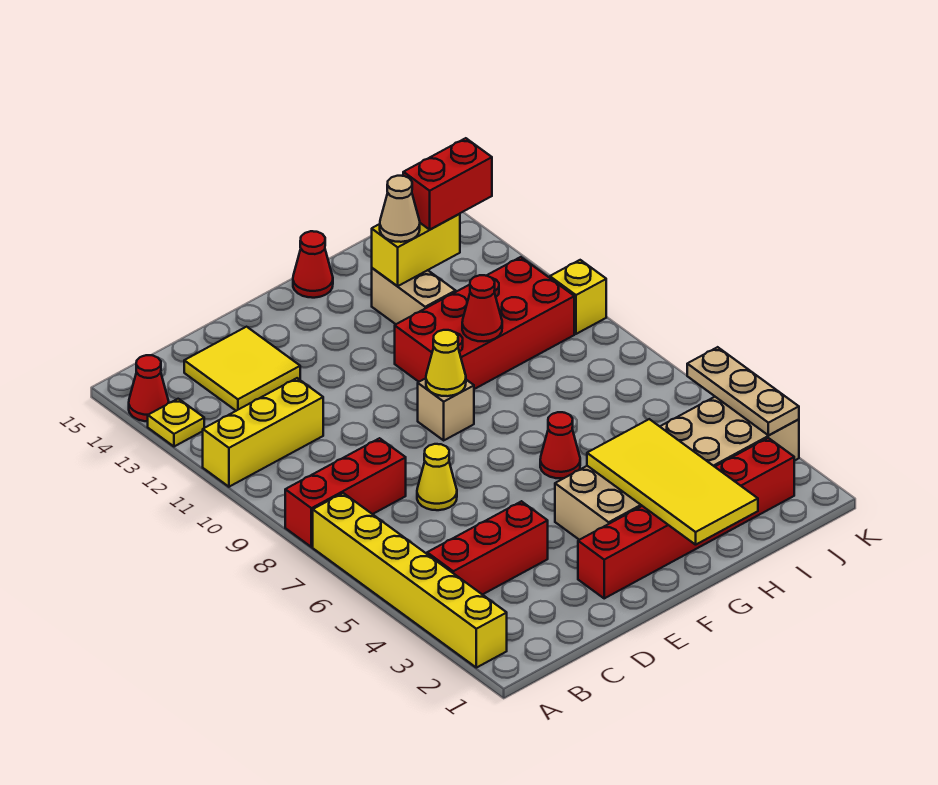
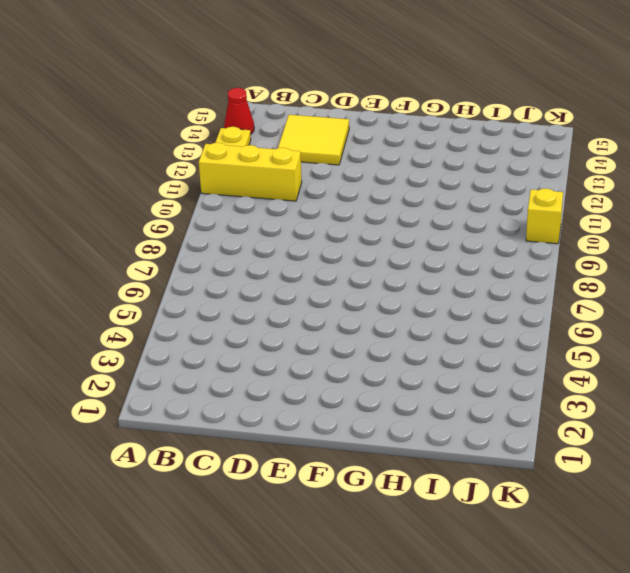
none -> yellow brick A2:A7 level 1
none -> red brick A8:C8 level 1
none -> red brick B4:D4 level 1

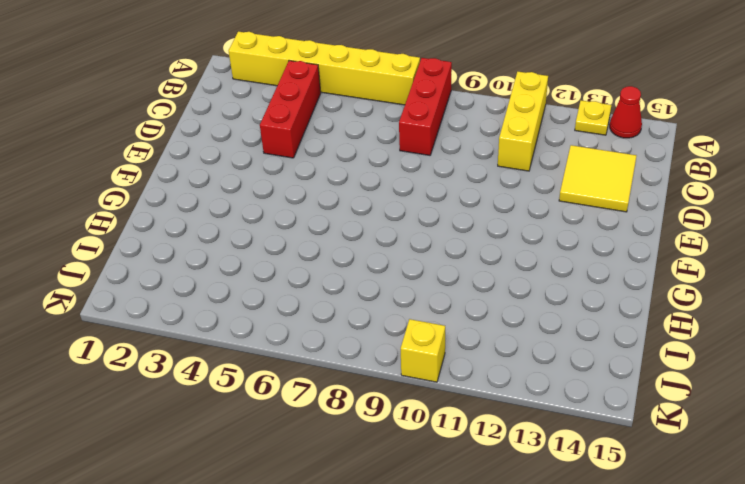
none -> yellow cone D7 level 1
none -> red brick E2:J2 level 1
none -> tan brick F3:K4 level 1

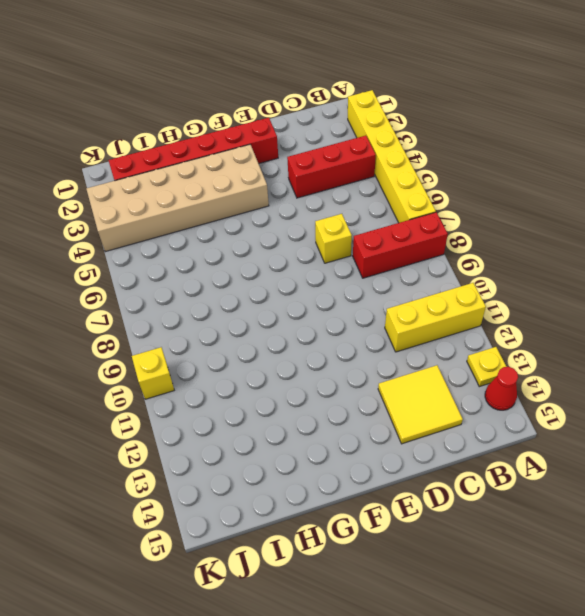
yellow brick D7 level 1 -> yellow cone D7 level 1
none -> tan brick F9 level 1
none -> red cone G6 level 1
none -> red brick G10:J11 level 1

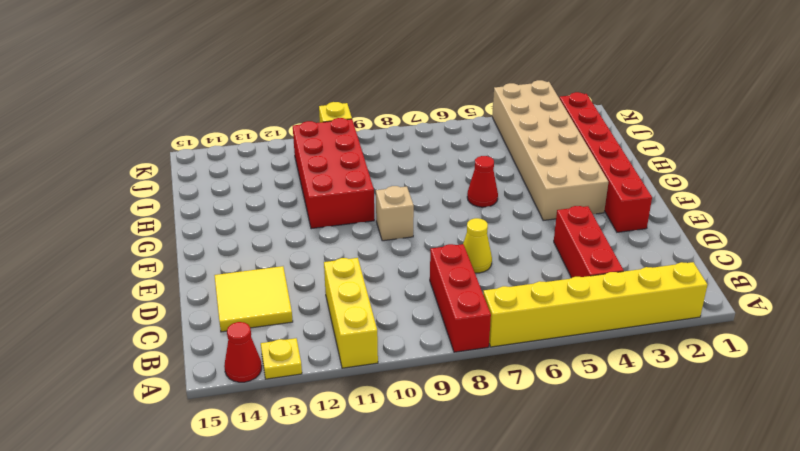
none -> red cone G15 level 1
none -> tan brick H12:H13 level 1
none -> yellow cone F9 level 2

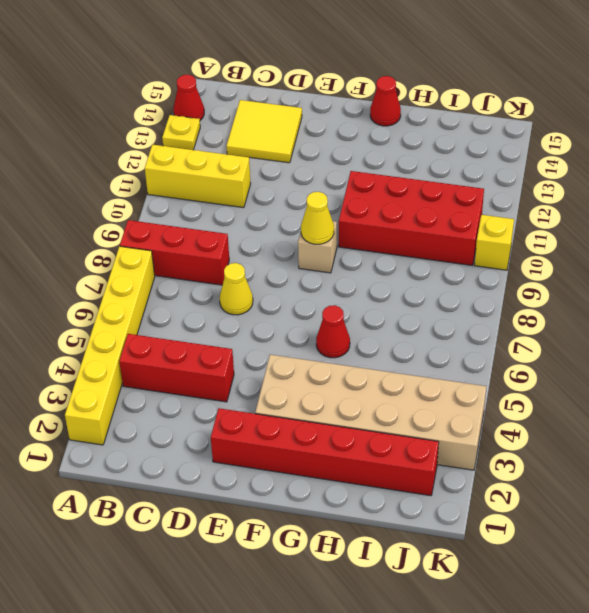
none -> tan brick H12:H13 level 1
none -> yellow tile G1:H4 level 2
none -> red cone H10 level 2

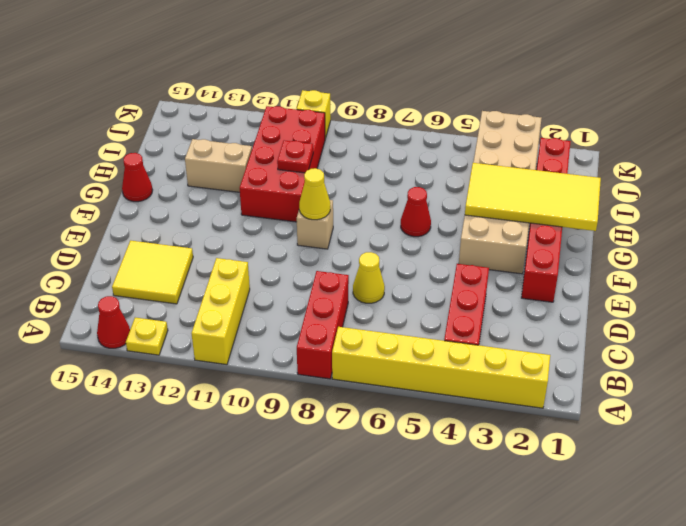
red plate H10 level 2 -> red cone H10 level 2
none -> yellow brick H13:I13 level 2
none -> tan plate K3:K5 level 2
none -> tan cone H13 level 3

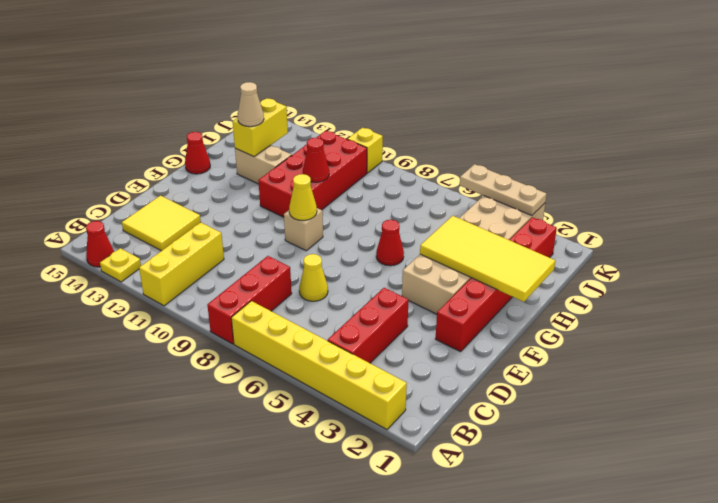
none -> red brick I13:J13 level 3

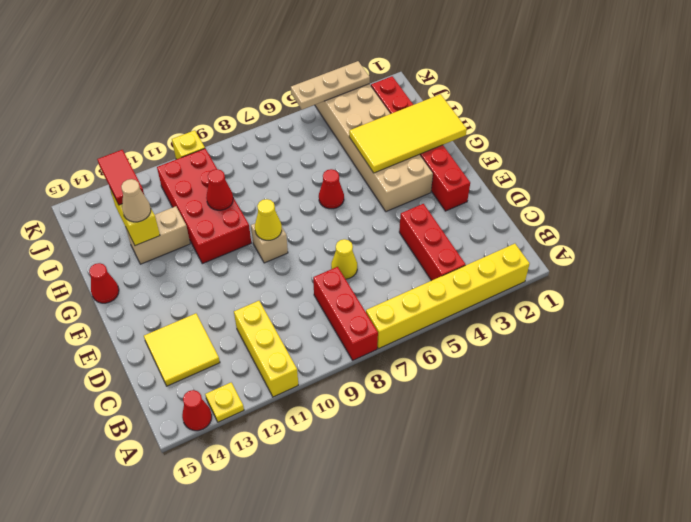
red tile I13:J13 level 3 -> red brick I13:J13 level 3

